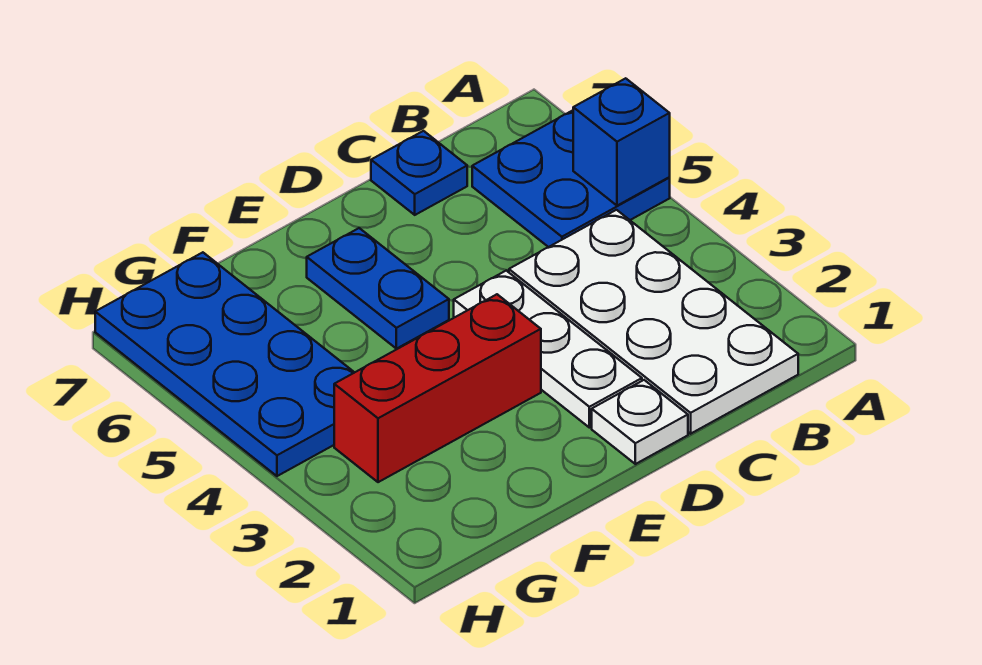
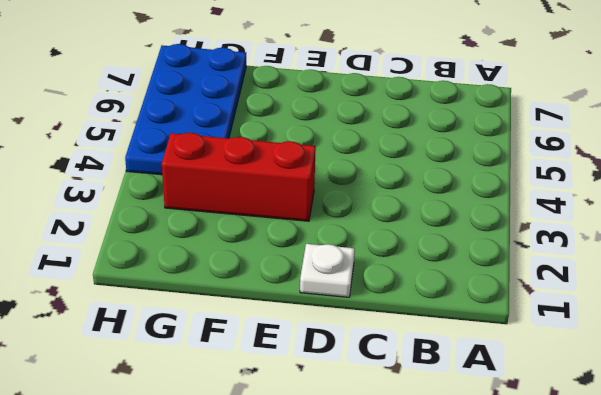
none -> blue plate A5:B6 level 1
none -> white plate B1:C4 level 1

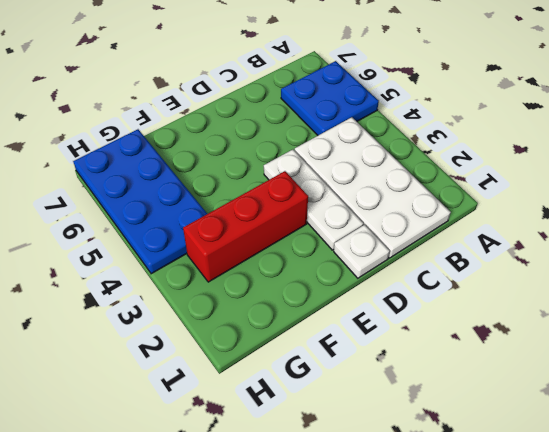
none -> blue plate C7 level 1
none -> blue plate E5:E6 level 1

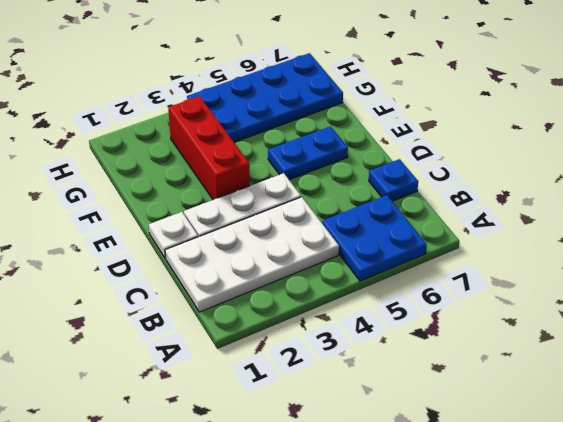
none -> blue brick A5 level 2

